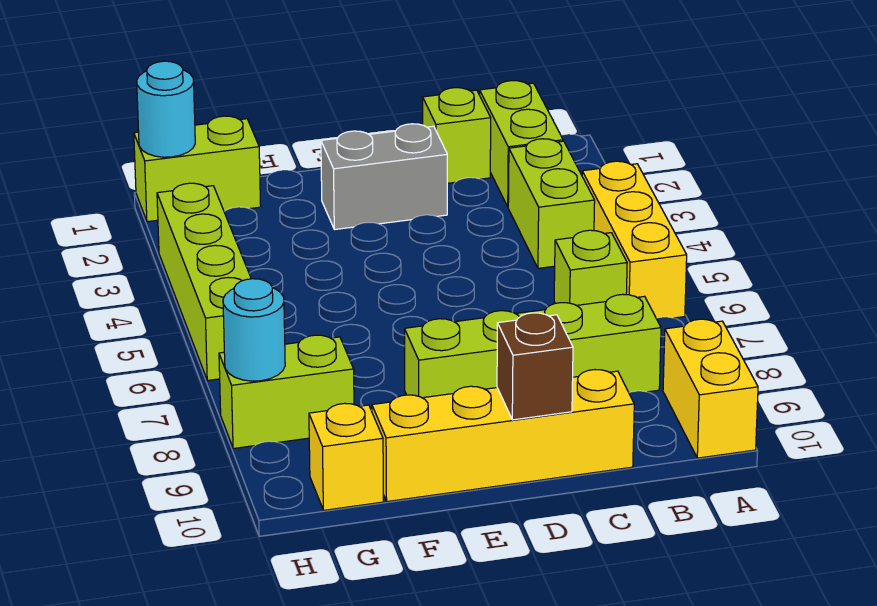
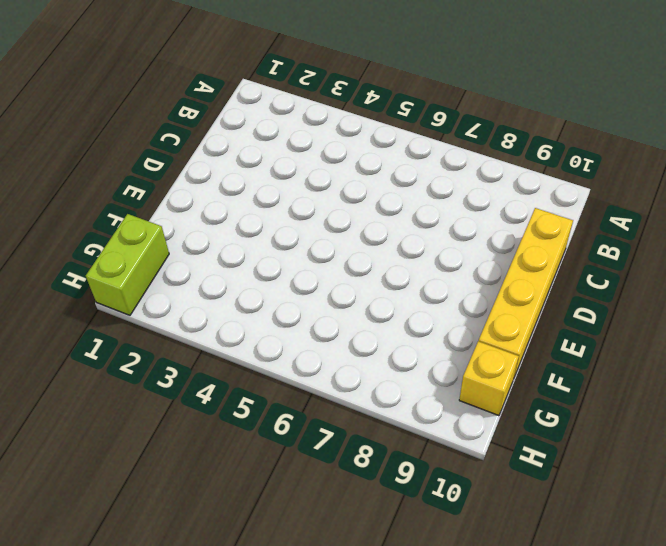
none -> yellow brick A4:A6 level 1
none -> yellow brick A9:A10 level 1
none -> lime brick B1:B2 level 1

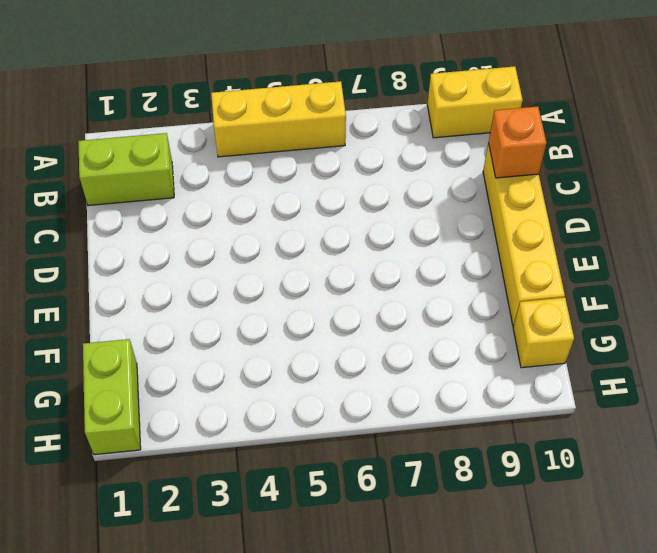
orange brick C10 level 2 -> none
none -> lime brick B3:B4 level 1
none -> lime brick B6 level 1
none -> lime brick B8:E8 level 1

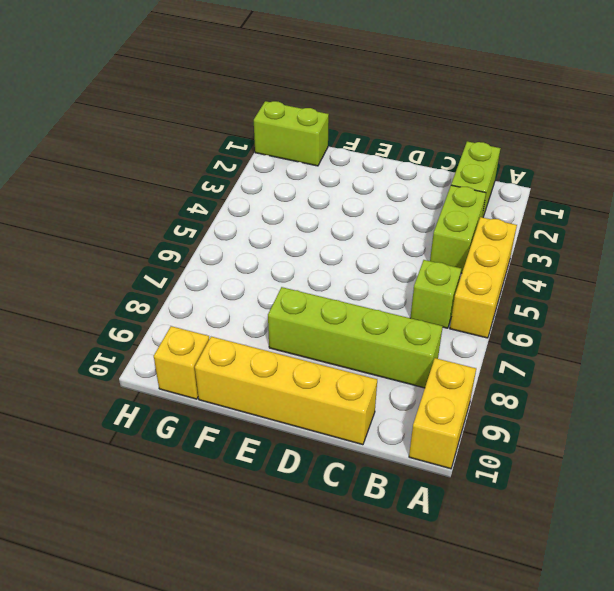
none -> lime brick C1 level 1
none -> grey brick D2:E2 level 1
none -> lime brick G8:H8 level 1

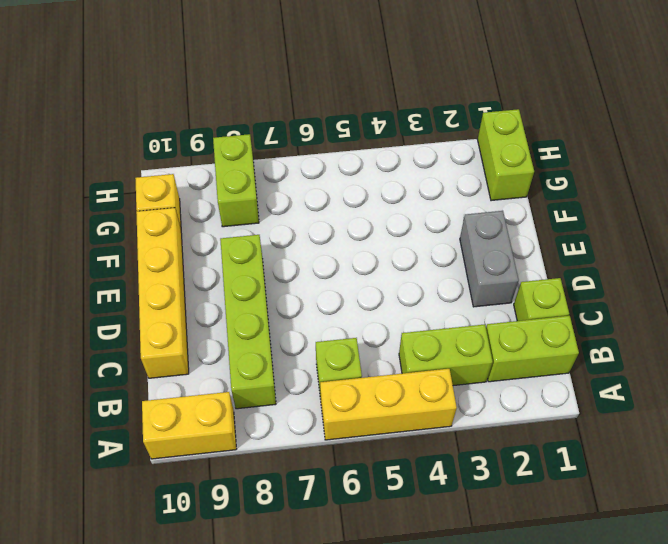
none -> lime brick H3:H6 level 1
none -> brown brick D10 level 2
none -> cyan round brick H1 level 2

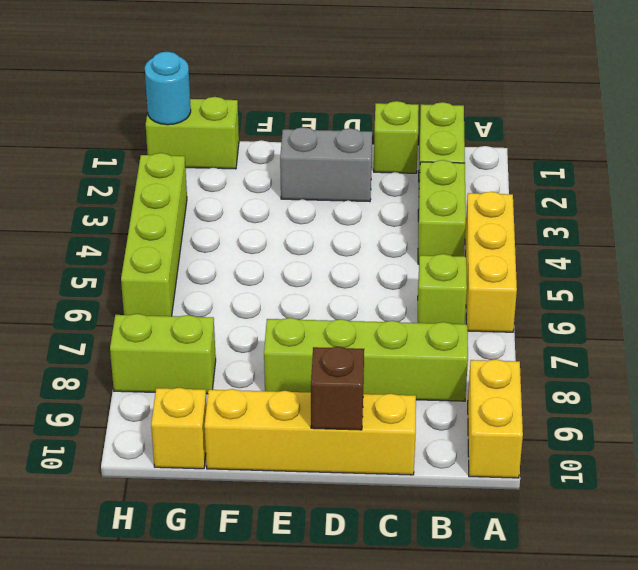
none -> cyan round brick H8 level 2

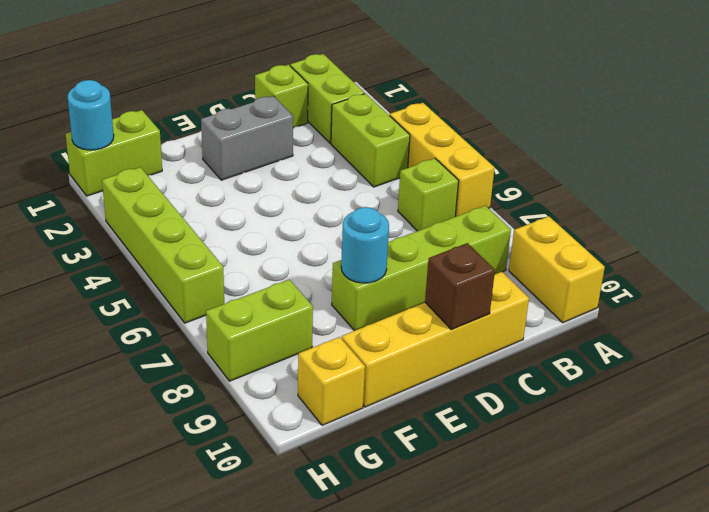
cyan round brick E8 level 2 -> cyan round brick H8 level 2

